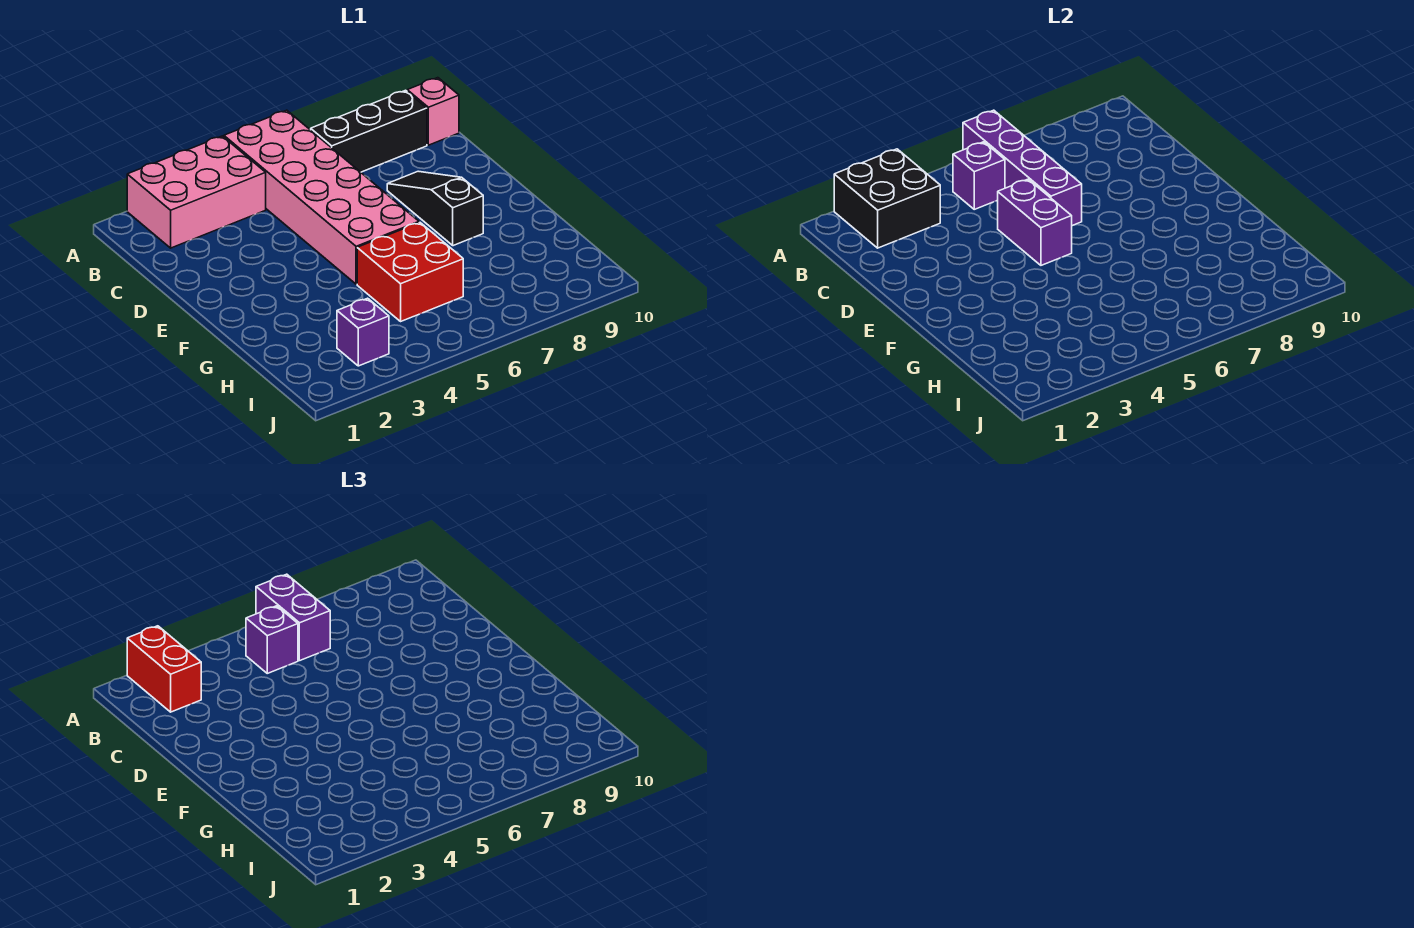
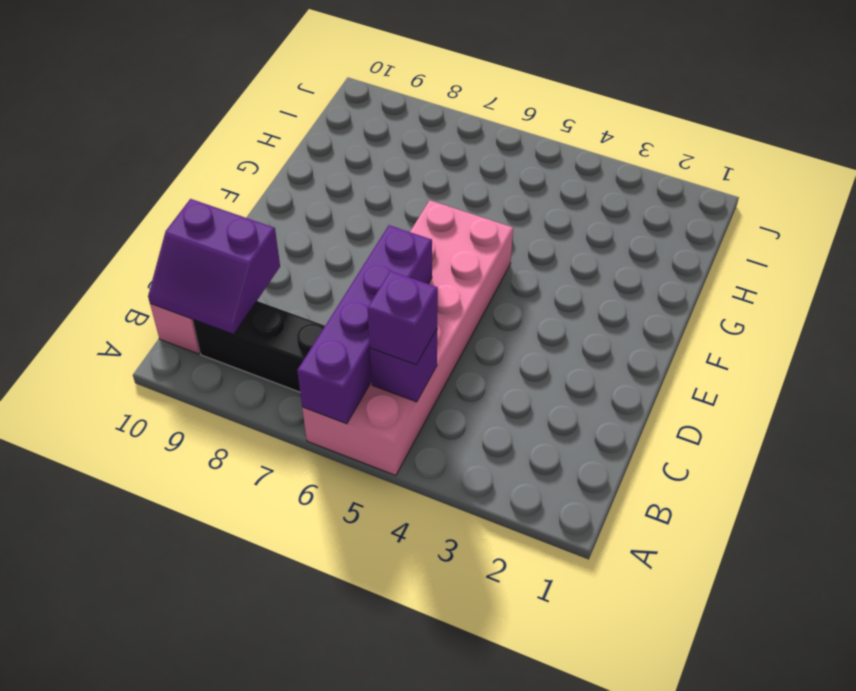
purple slope B9:C10 level 2 top C -> none
none -> pink brick A2:B4 level 1
none -> black slope D8:F8 level 1 top F
none -> red brick G5:H6 level 1

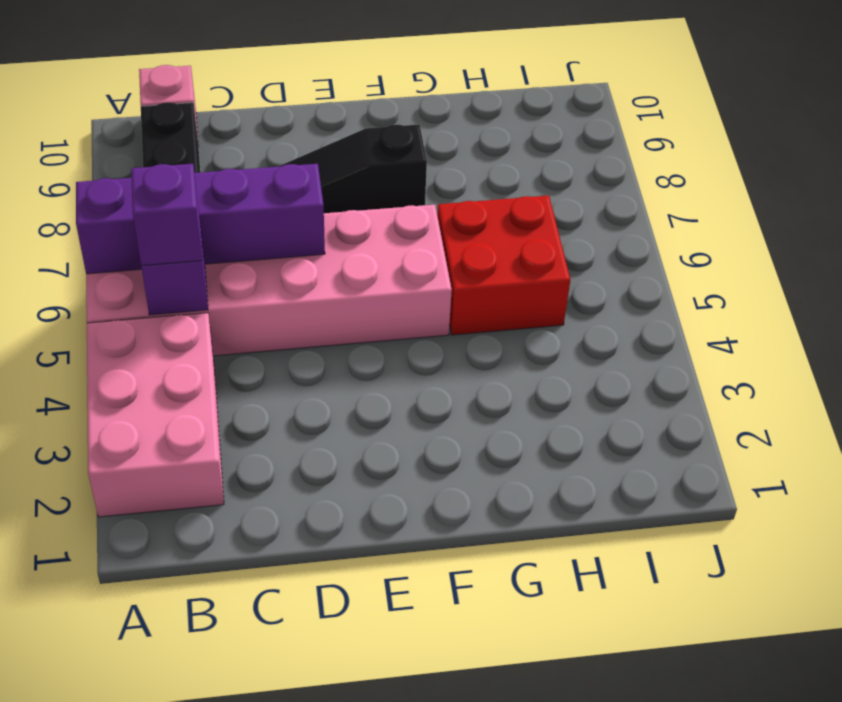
none -> purple brick I3 level 1
none -> black brick A2:B3 level 2
none -> purple brick D5:E5 level 2

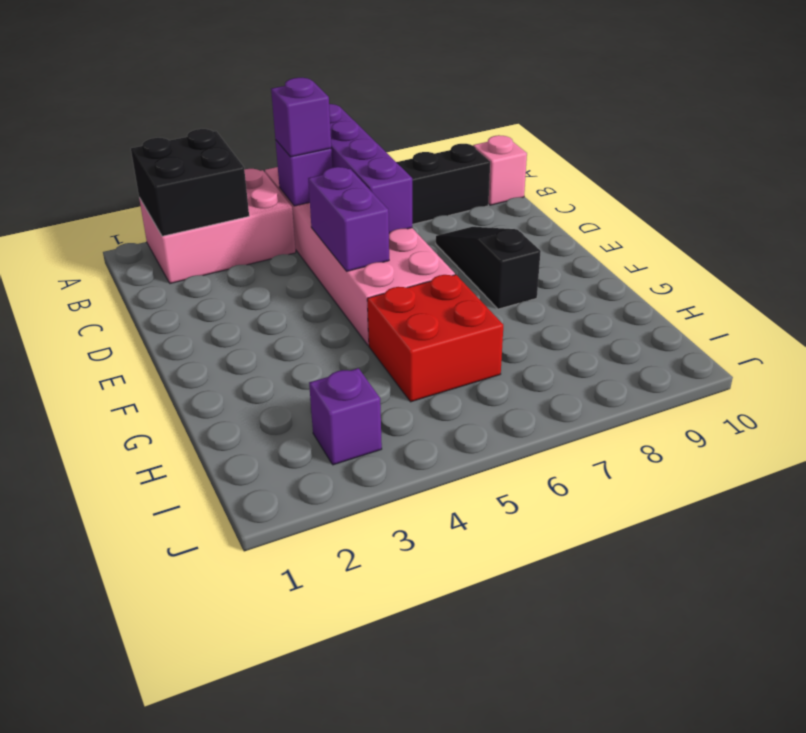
none -> red brick A2:B2 level 3
none -> purple brick A6:B6 level 3

